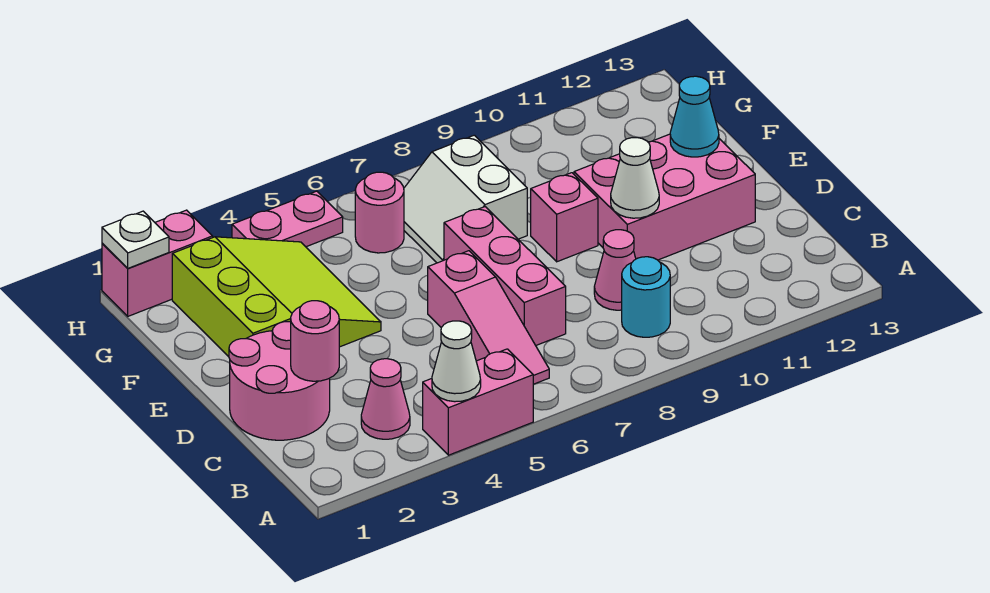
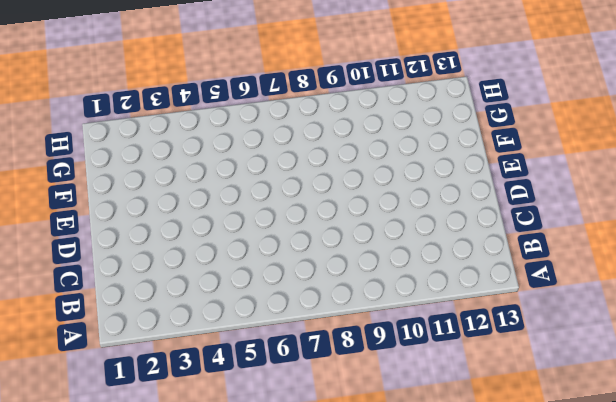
none -> pink brick A4:A5 level 1
none -> pink cone B3 level 1
none -> pink slope B6:D6 level 1 top D

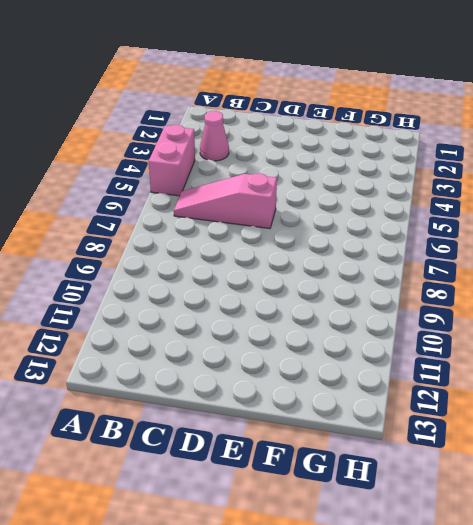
none -> cyan round brick B9 level 1
none -> pink round brick C1:D2 level 1
none -> pink brick C7:E7 level 1

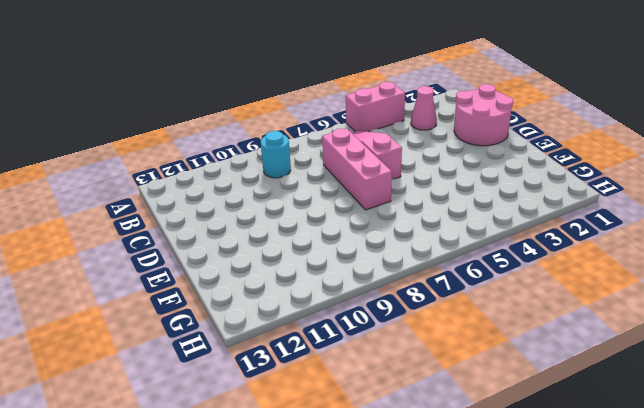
none -> pink cone C9 level 1
none -> pink brick D10:E12 level 1
none -> lime slope E2:G4 level 1 top 2

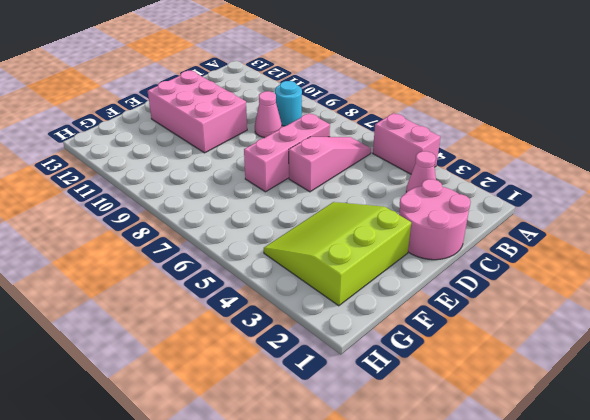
none -> pink brick E9 level 1
none -> white slope F7:G8 level 1 top 8
none -> pink round brick G6 level 1

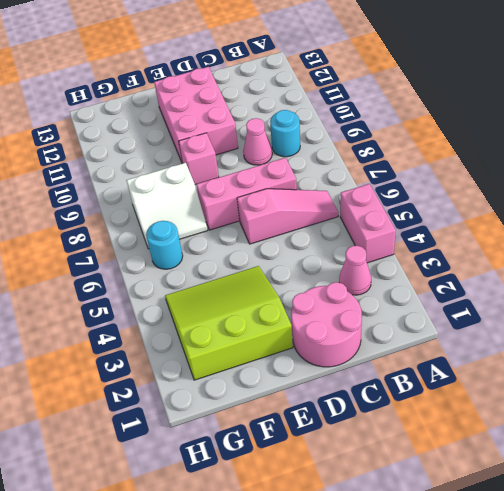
cyan round brick G6 level 1 -> pink round brick G6 level 1
none -> pink brick H1:H2 level 1
none -> pink plate H4:H5 level 1
none -> white cone A4 level 2

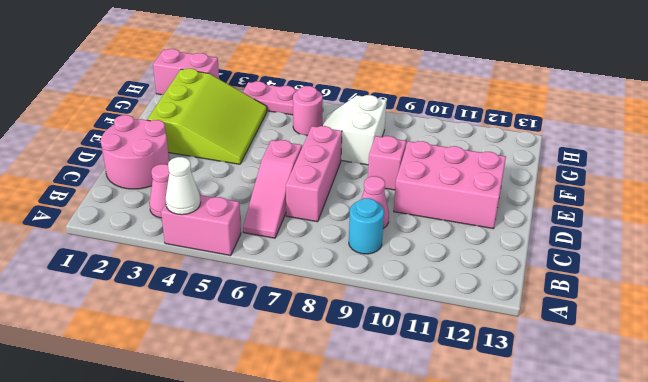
none -> pink round brick C2 level 2
none -> white cone D10 level 2
none -> cyan cone E12 level 2

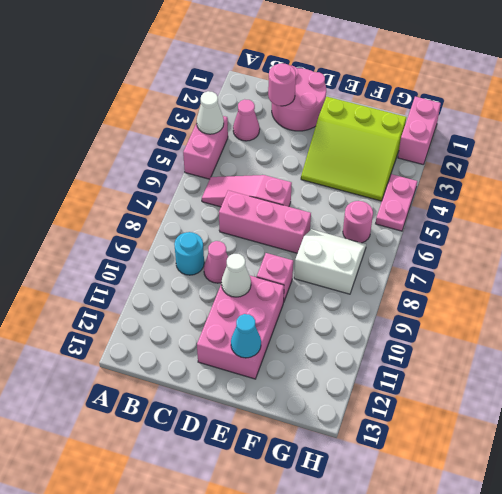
none -> white plate H1 level 2

